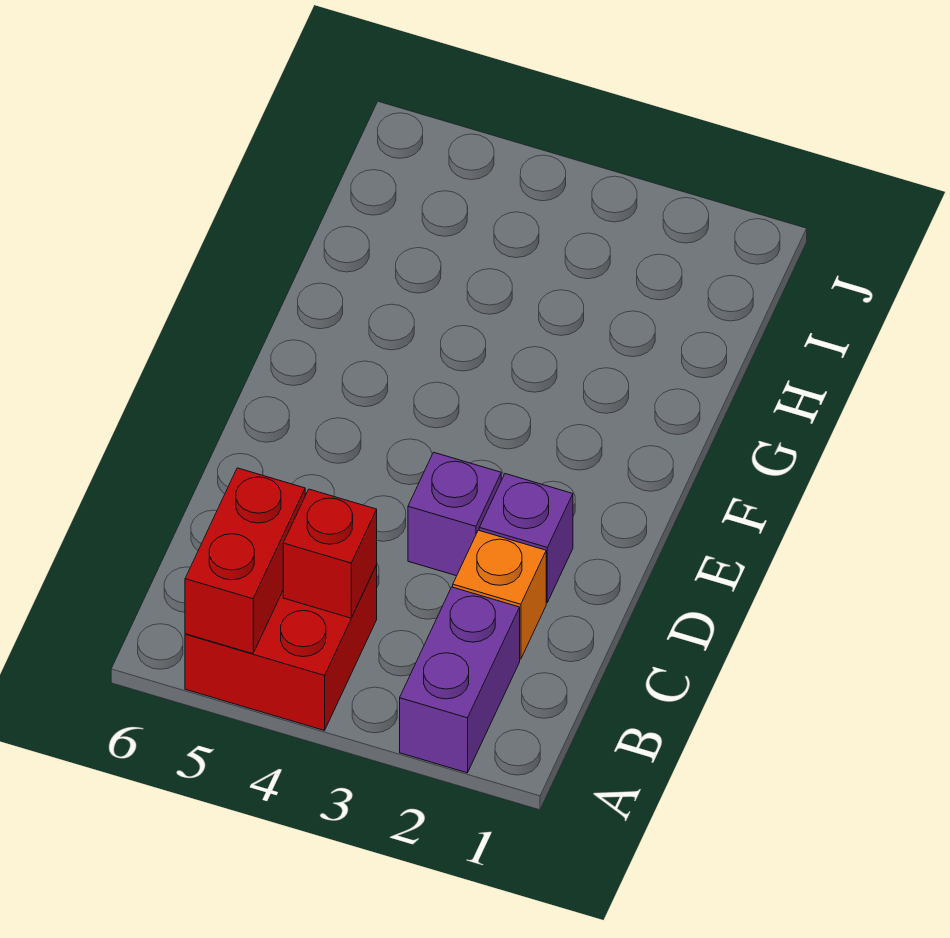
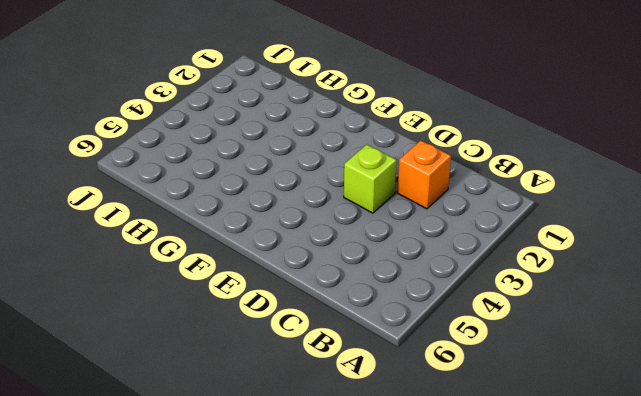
lime brick D3 level 1 -> purple brick D3 level 1
none -> purple brick A2:B2 level 1
none -> red brick A4:B5 level 1

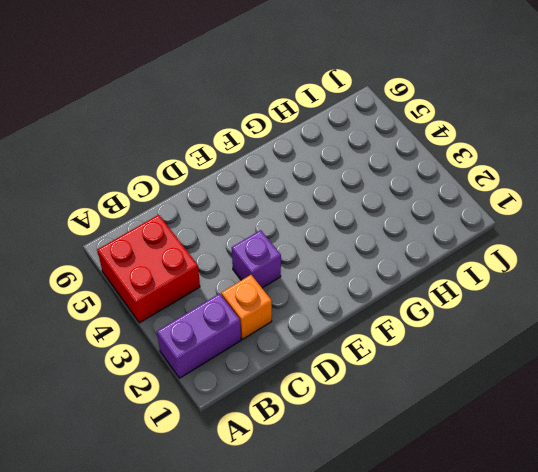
none -> purple brick D2 level 1
none -> red brick A5:B5 level 2

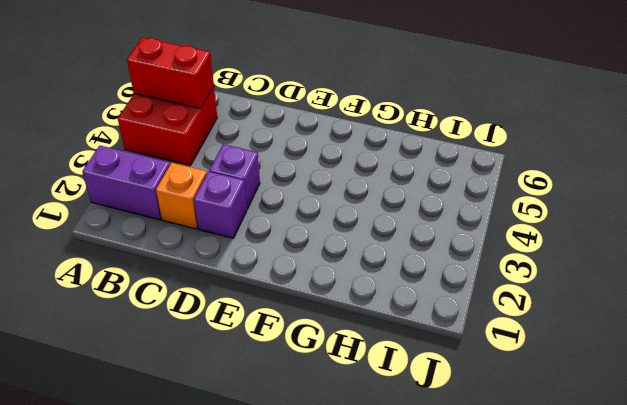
none -> red brick B4 level 2

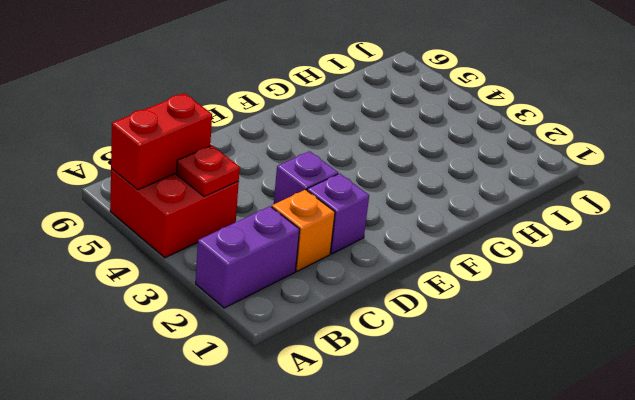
red plate B4 level 2 -> red brick B4 level 2

